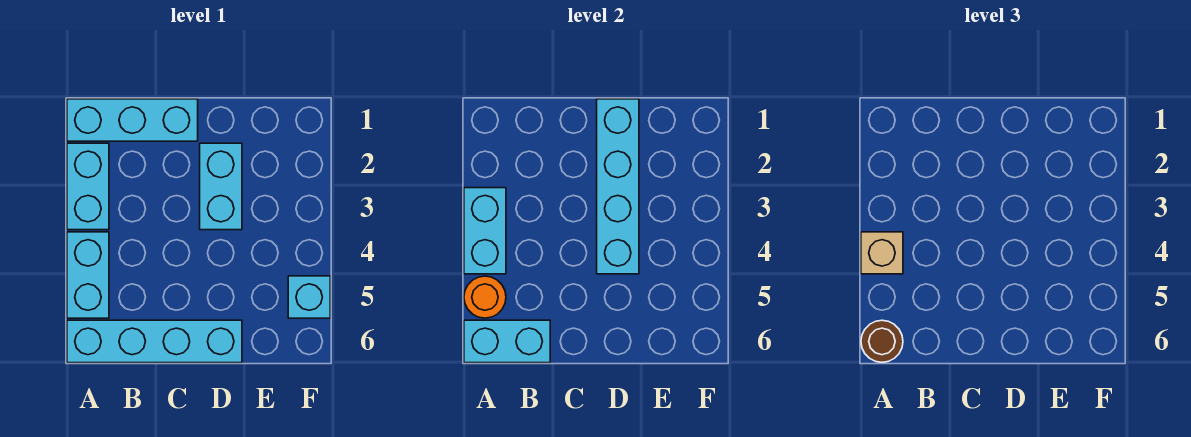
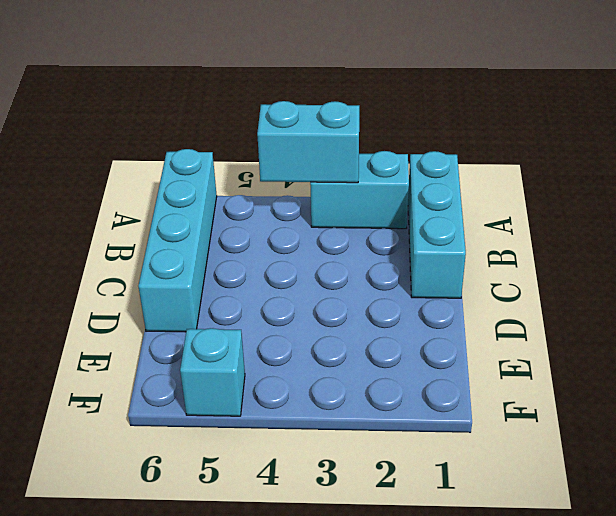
none -> cyan brick A4:A5 level 1
none -> cyan brick D2:D3 level 1
none -> orange round brick A5 level 2

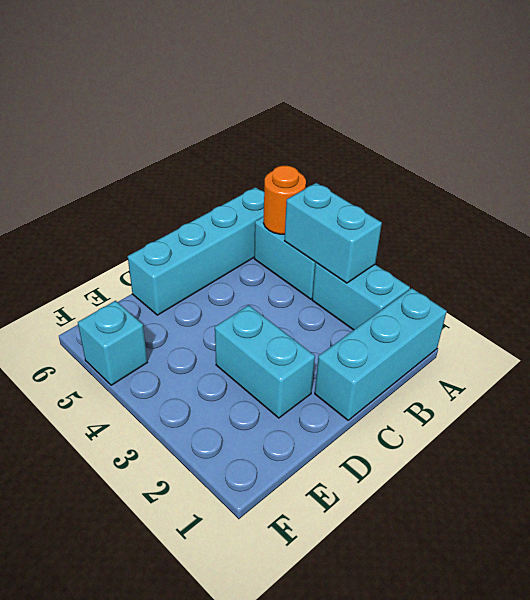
none -> cyan brick A6:B6 level 2
none -> cyan brick D1:D4 level 2
none -> tan brick A4 level 3

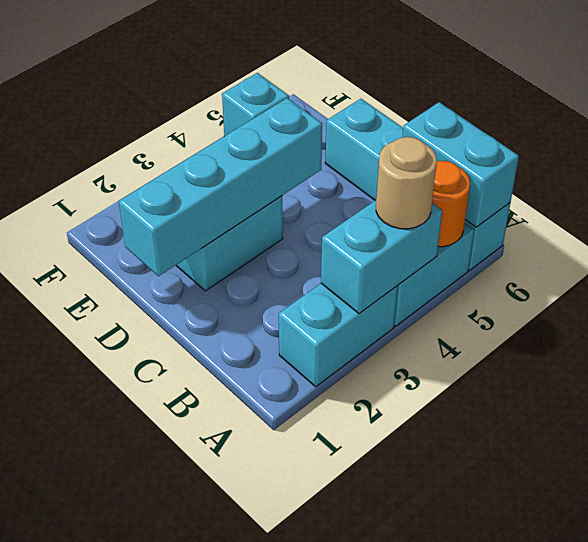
tan round brick A4 level 3 -> tan brick A4 level 3
none -> cyan brick A1:C1 level 1
none -> brown round brick A6 level 3

